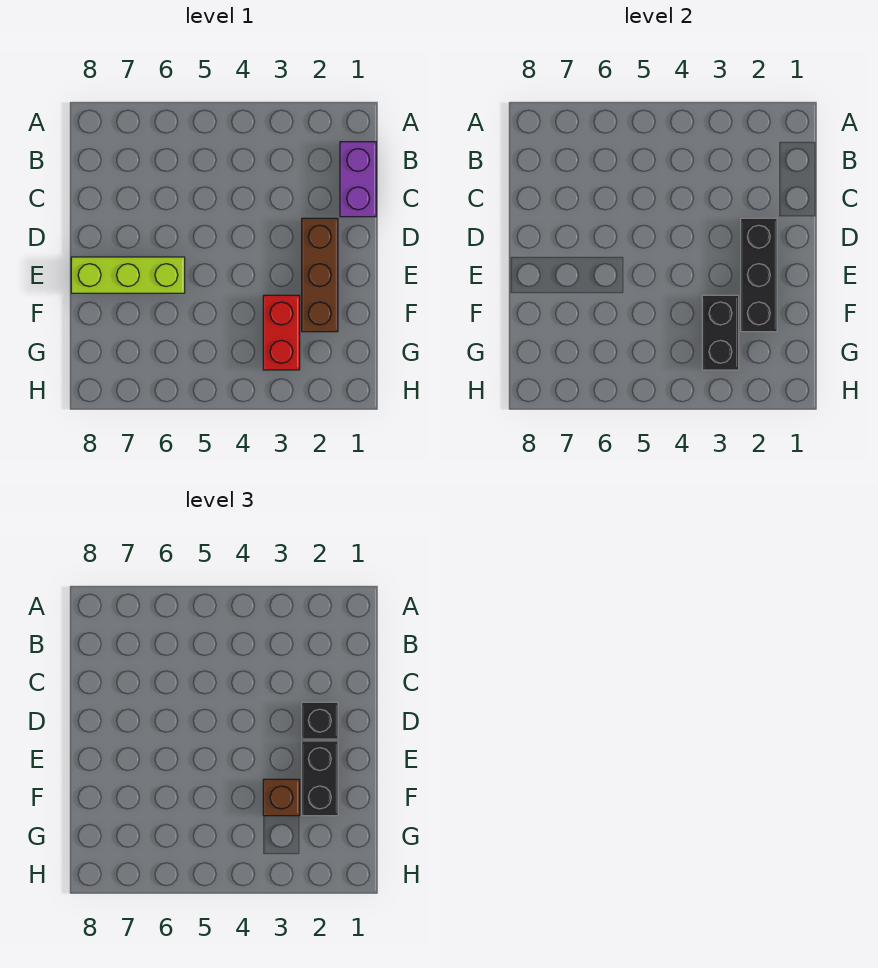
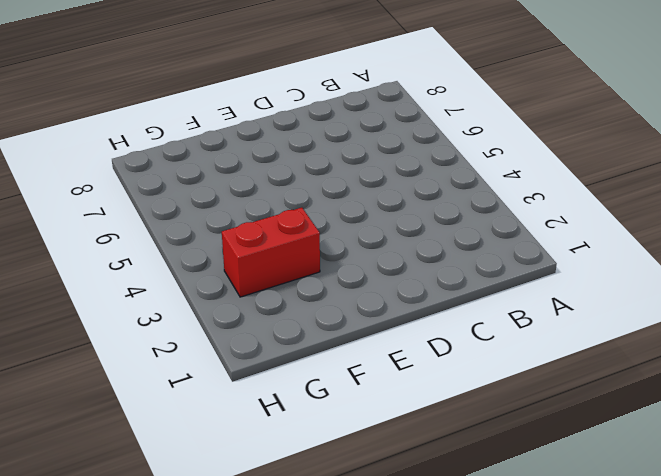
none -> purple brick B1:C1 level 1
none -> brown brick D2:F2 level 1

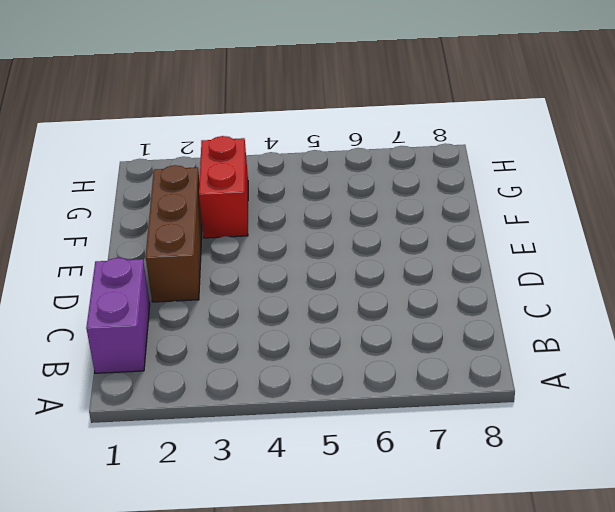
none -> lime brick E6:E8 level 1
none -> black brick D2:F2 level 2

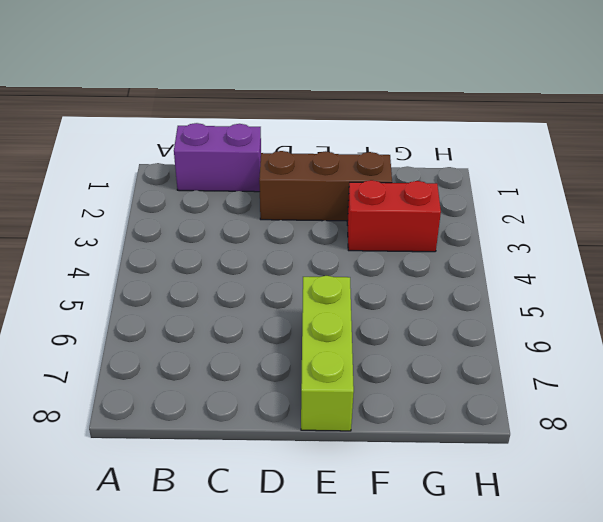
none -> black brick D2:F2 level 2
none -> black brick F3:G3 level 2

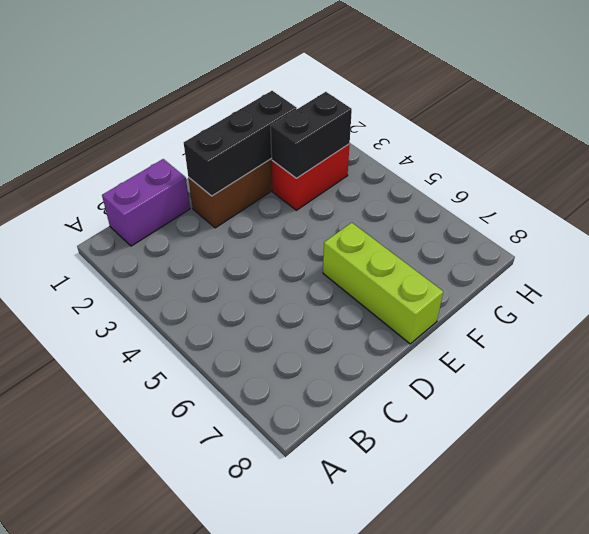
none -> black brick D2 level 3
none -> black brick E2:F2 level 3

